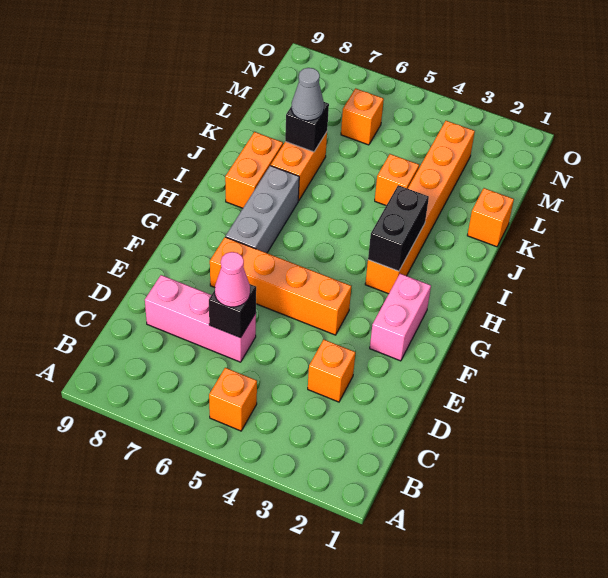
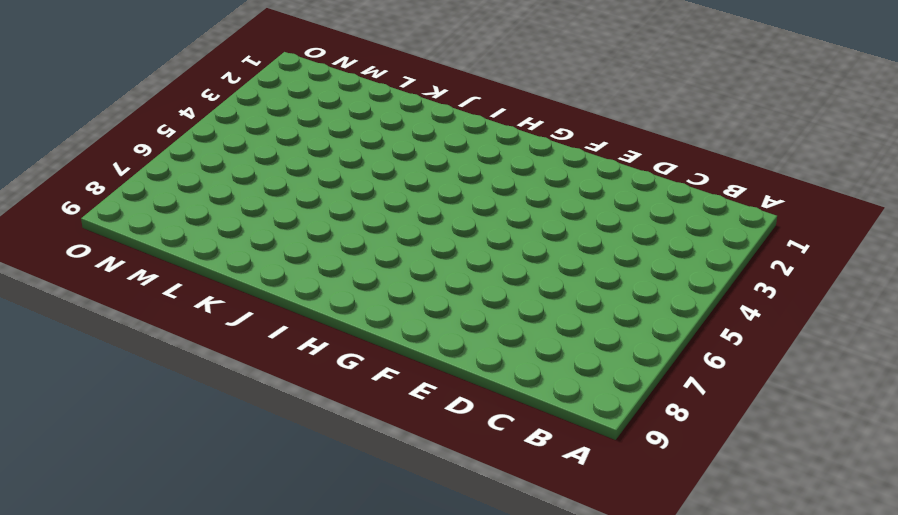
none -> orange brick B5 level 1
none -> orange brick D3 level 1
none -> pink brick D6:D8 level 1

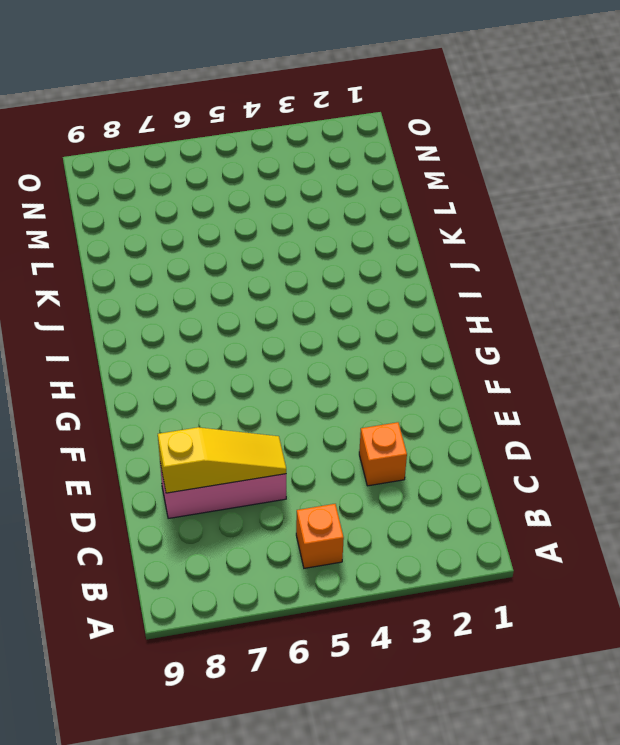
yellow slope D6:D8 level 2 top 8 -> black brick D6 level 2
none -> pink brick F2:G2 level 1
none -> orange brick F4:F7 level 1
none -> grey brick G7:I7 level 1

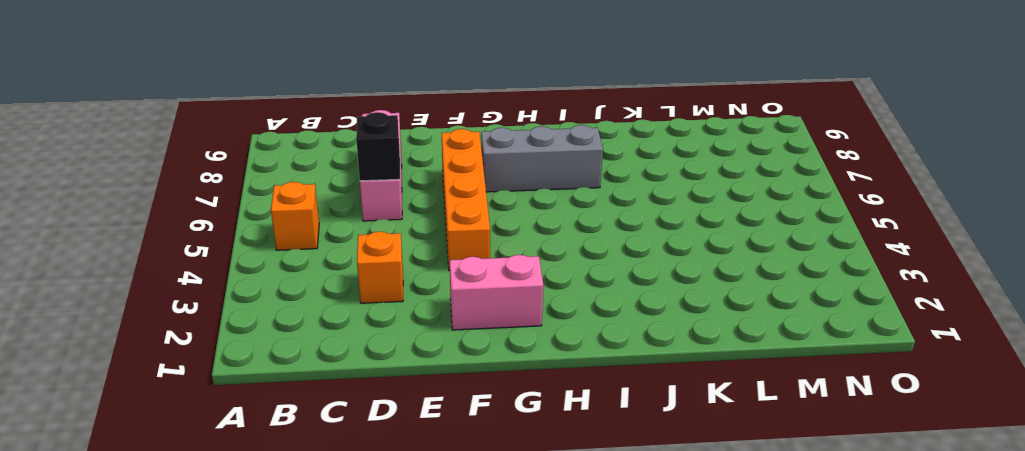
none -> orange brick H3:M3 level 1
none -> orange brick I8:J8 level 1
none -> orange brick J7:K7 level 1

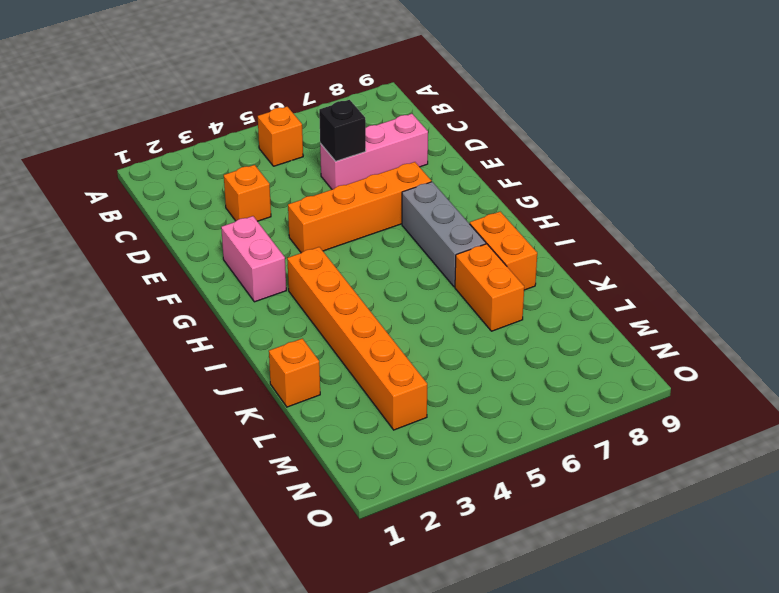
none -> orange brick K4 level 1
none -> orange brick M6 level 1
none -> black brick H3:I3 level 2

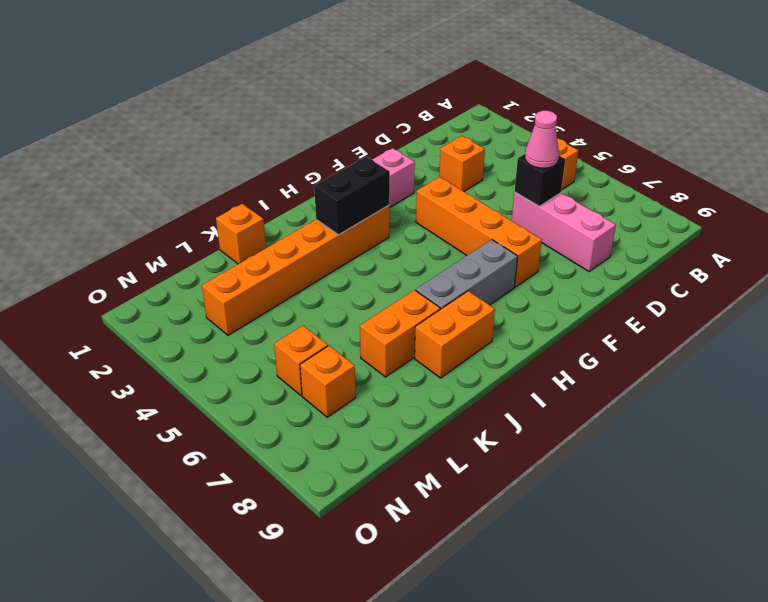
orange brick M7 level 1 -> orange brick K4 level 1
none -> black brick K7 level 2
none -> grey cone K7 level 3

